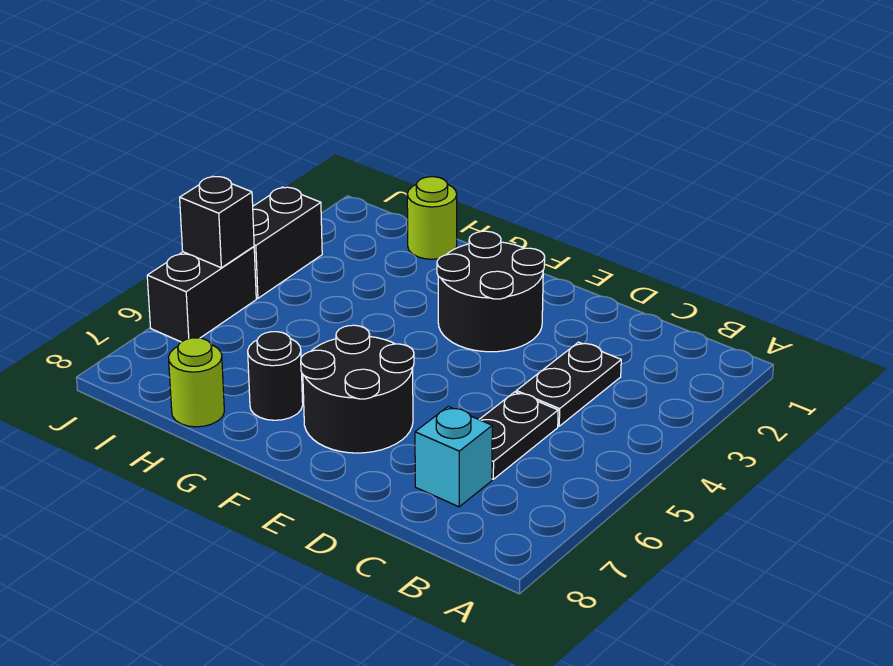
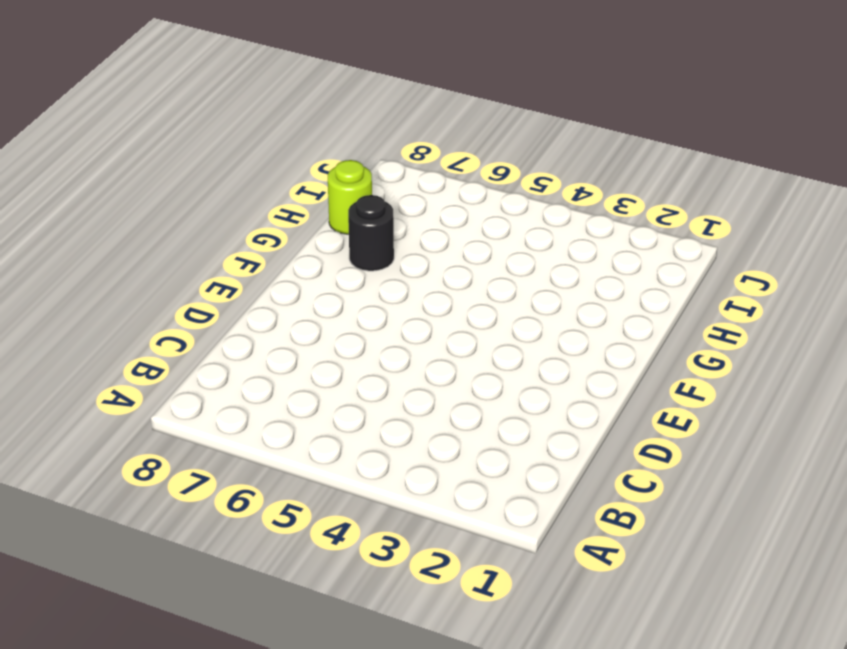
none -> black plate C3:C4 level 1
none -> black plate C5:C6 level 1

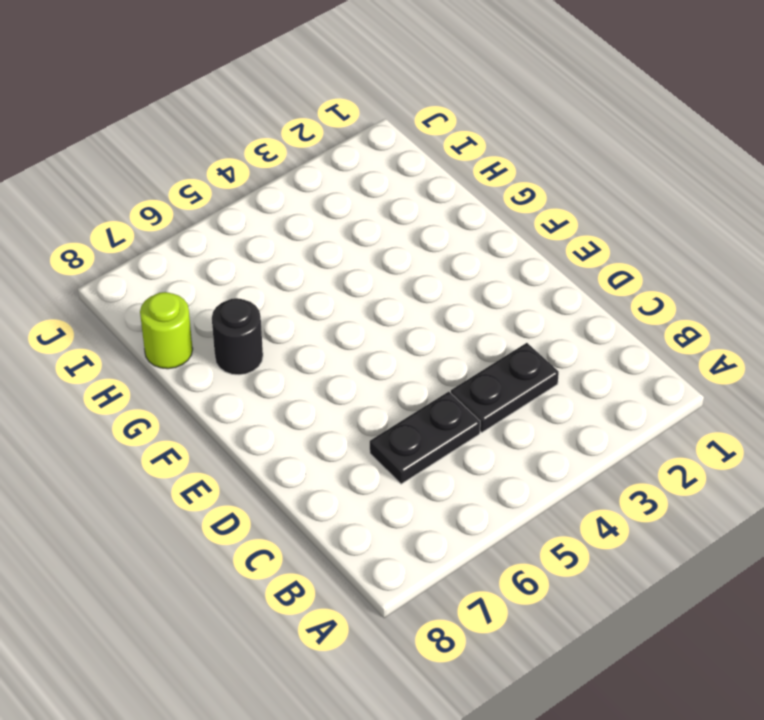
none -> cyan brick C7 level 1
none -> black round brick E2:F3 level 1

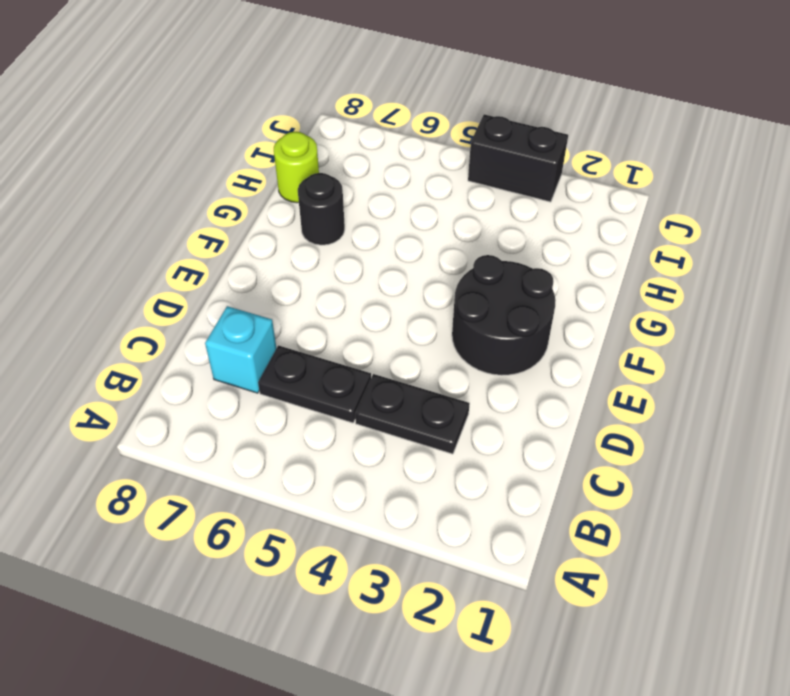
none -> black round brick E6:F7 level 1
none -> lime round brick H1 level 1

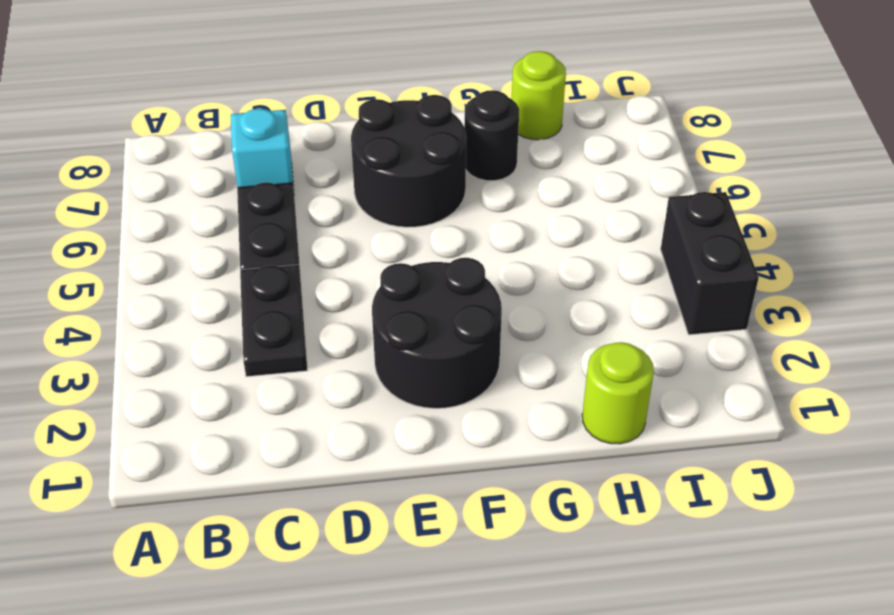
none -> black brick J5:J6 level 1
none -> black brick J5 level 2

